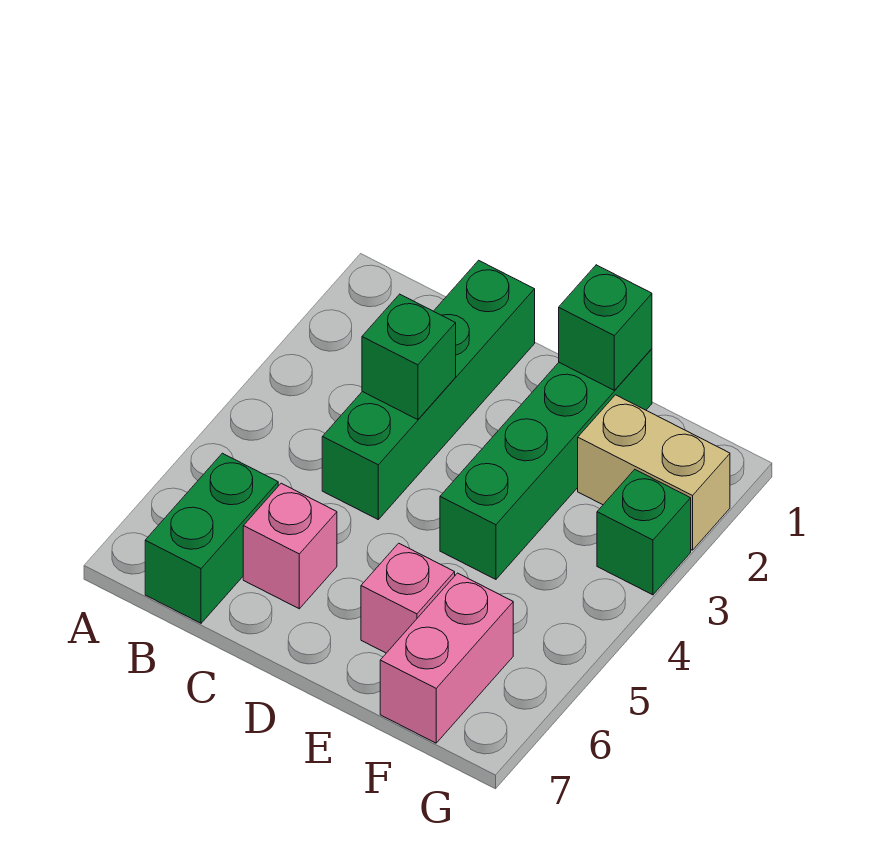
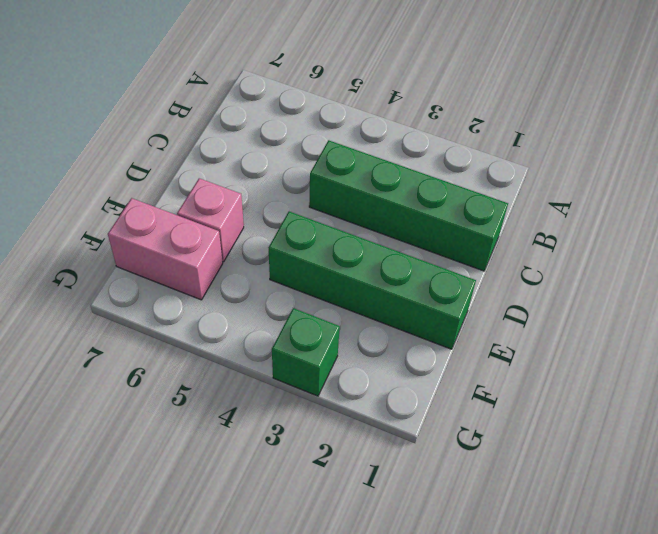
none -> green brick B6:B7 level 1
none -> pink brick C6 level 1

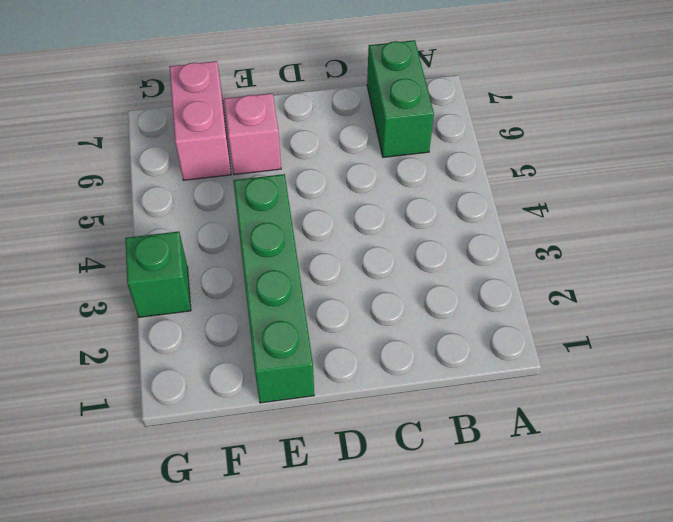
none -> green brick C1:C4 level 1
none -> pink brick C6 level 1

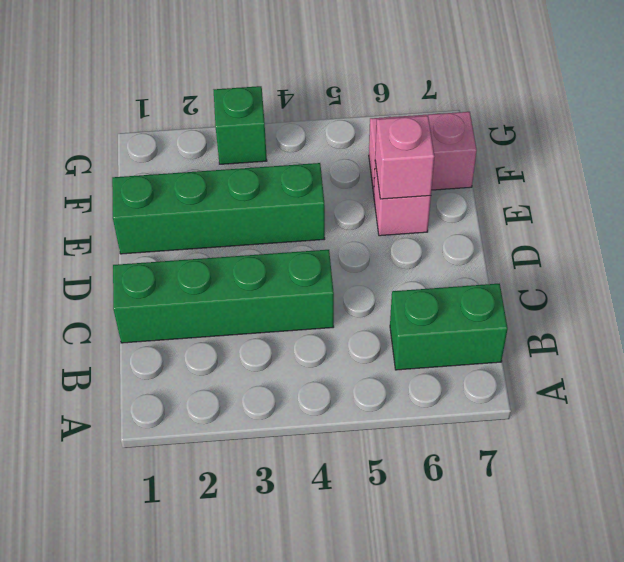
pink brick E6 level 2 -> pink brick C6 level 1
none -> tan brick F2:G2 level 1
none -> green brick C3 level 2

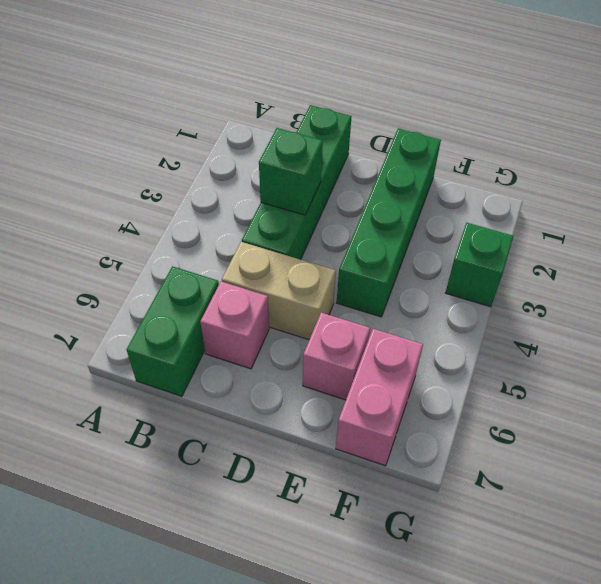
tan brick C5:D5 level 1 -> tan brick F2:G2 level 1
none -> green brick E1 level 2

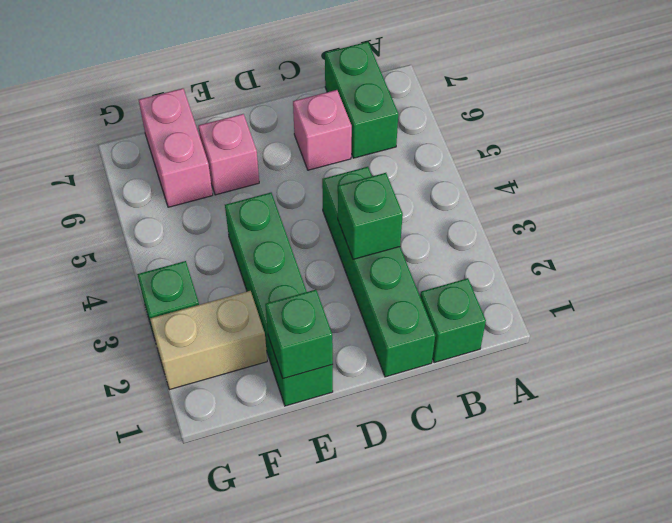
green brick B1 level 1 -> none

